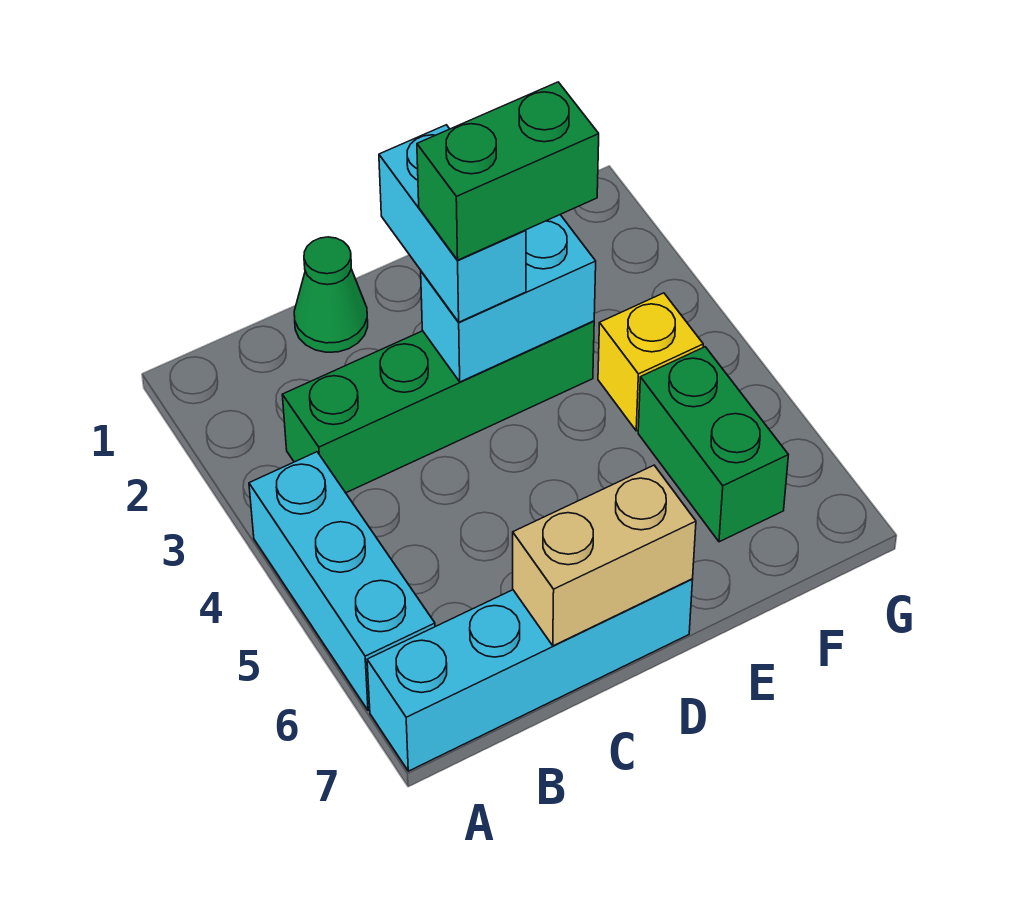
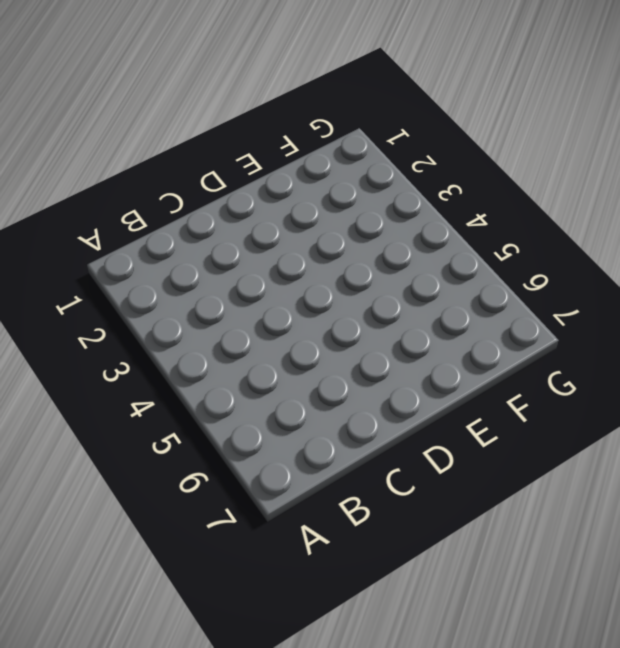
none -> cyan brick A4:A6 level 1
none -> cyan brick A7:D7 level 1

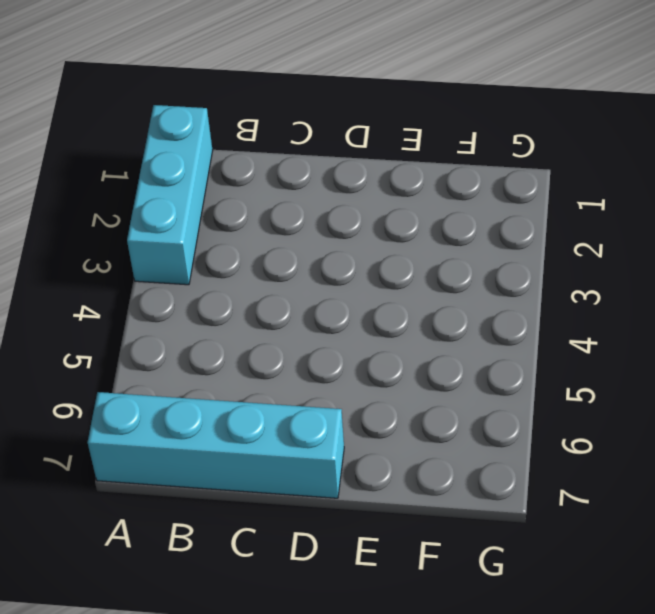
cyan brick A1:A3 level 1 -> cyan brick A4:A6 level 1
none -> green brick B3:E3 level 1
none -> green cone C1 level 1

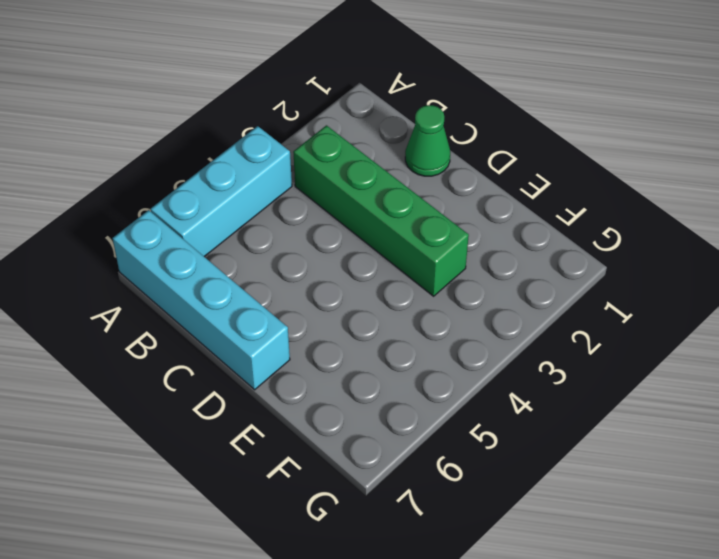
none -> yellow brick F4 level 1
none -> green brick F5:F6 level 1

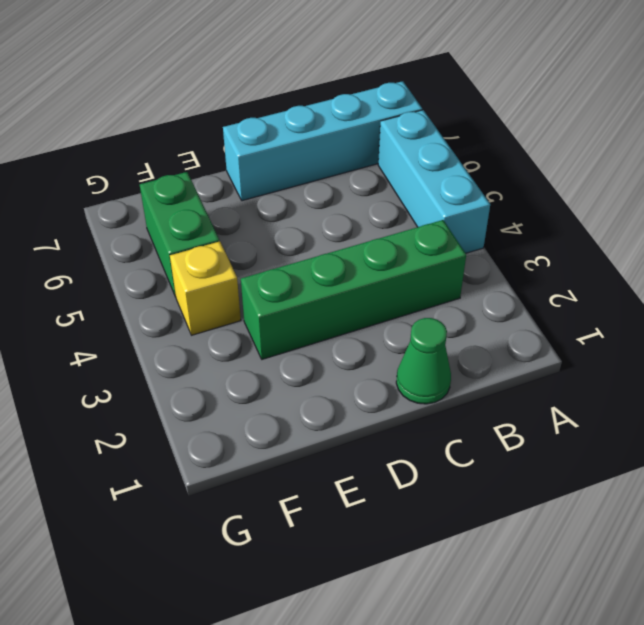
none -> tan brick C7:D7 level 2
none -> cyan brick D3:E3 level 2

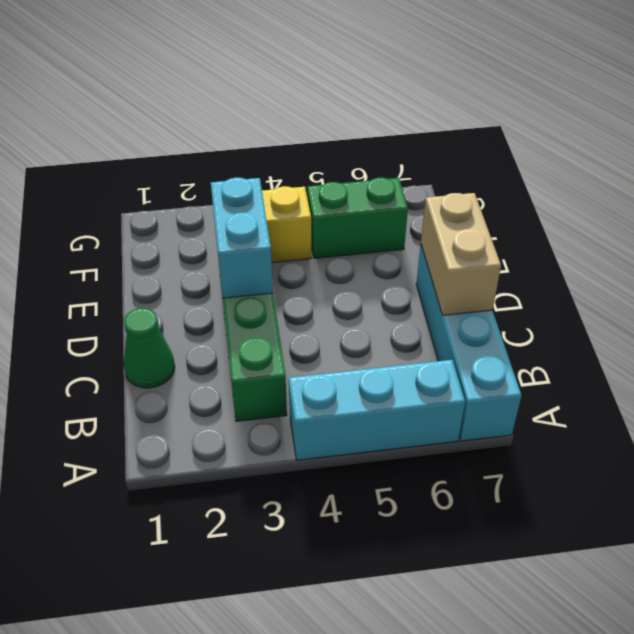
none -> cyan brick D2:D3 level 3
none -> green brick D3:E3 level 4

